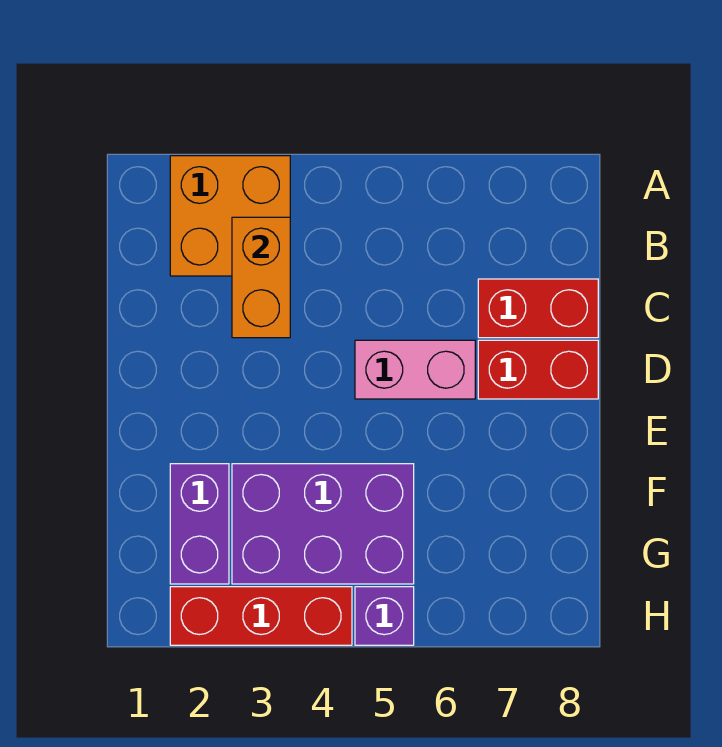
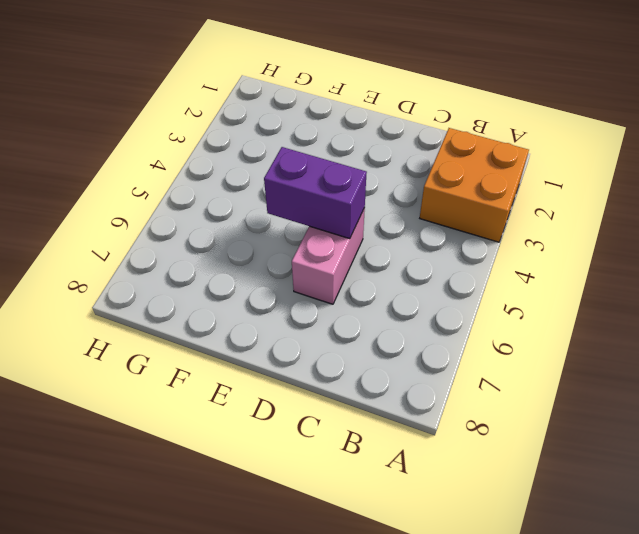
purple brick D5:E5 level 2 -> purple brick F2:G2 level 1
none -> red brick C7:C8 level 1
none -> red brick D7:D8 level 1

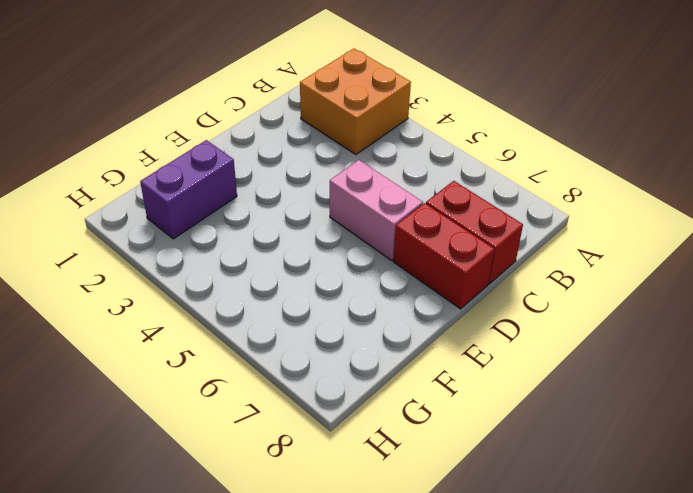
none -> purple brick F3:G5 level 1
none -> red brick H2:H4 level 1

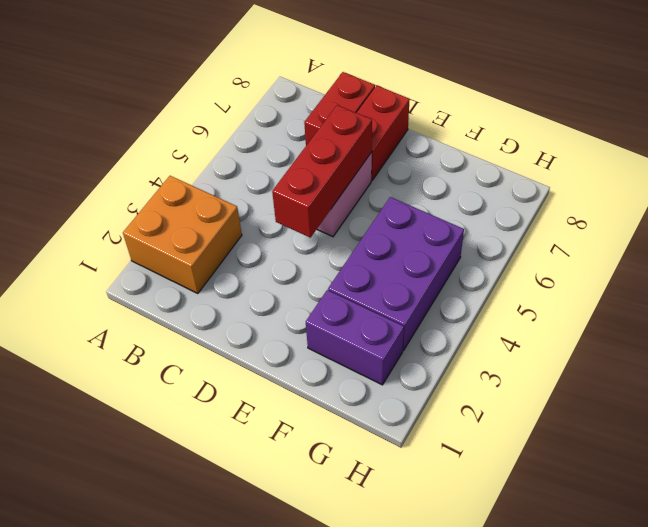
red brick D4:D6 level 2 -> red brick H2:H4 level 1
none -> purple brick H5 level 1
none -> orange brick B3:C3 level 2

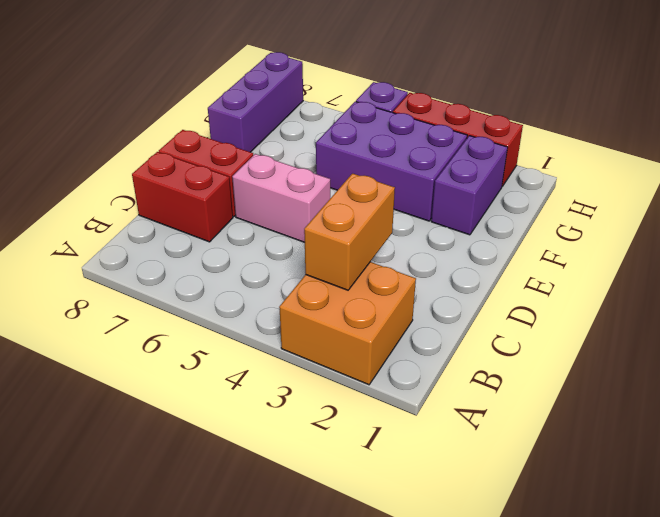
purple brick F8:H8 level 1 -> none

